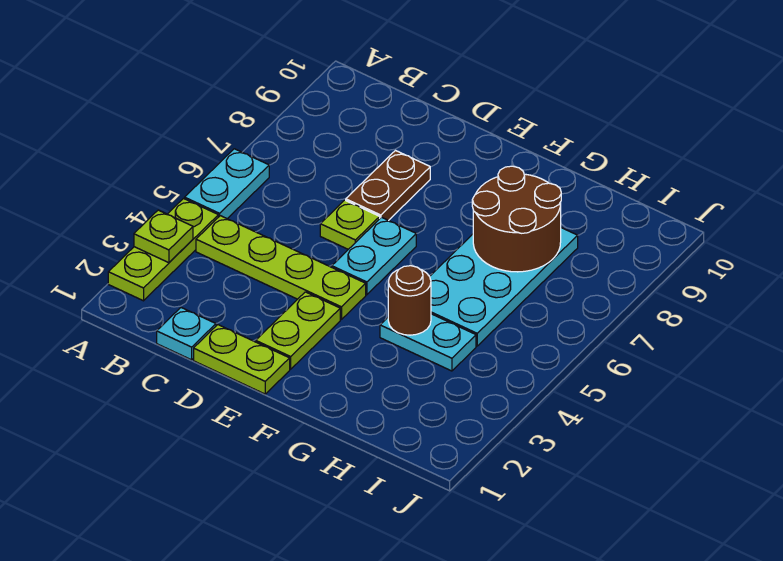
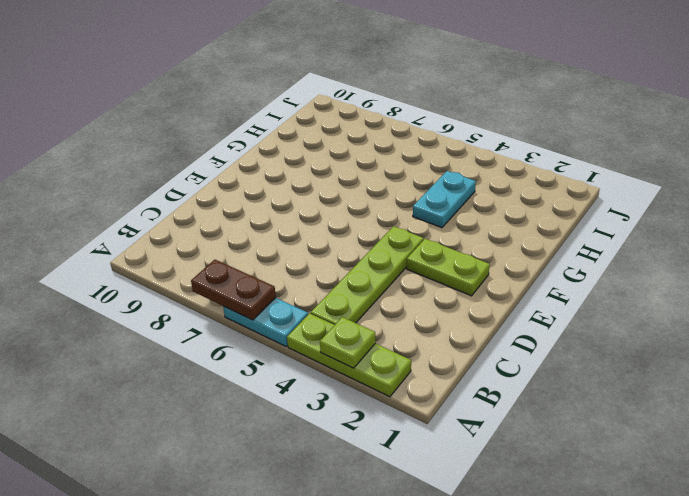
brown plate A6:A7 level 2 -> brown plate D7:D8 level 1
none -> cyan plate C1 level 1
none -> lime plate D1:E1 level 1
none -> lime plate D6 level 1

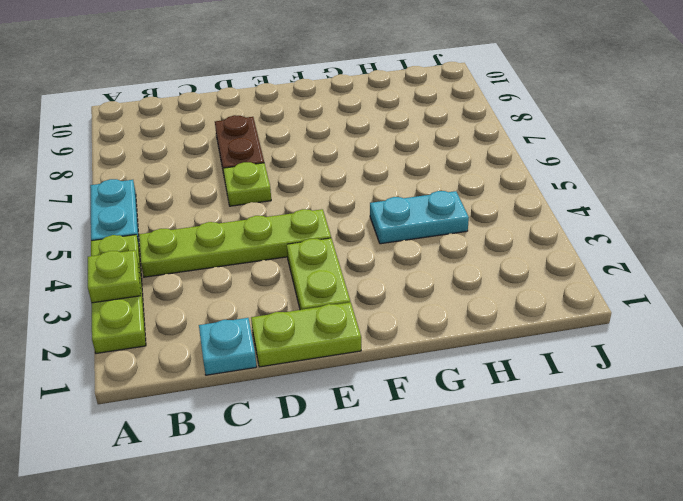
none -> cyan plate E5:E6 level 1
none -> cyan plate G5:H8 level 1
none -> brown round brick G4 level 2

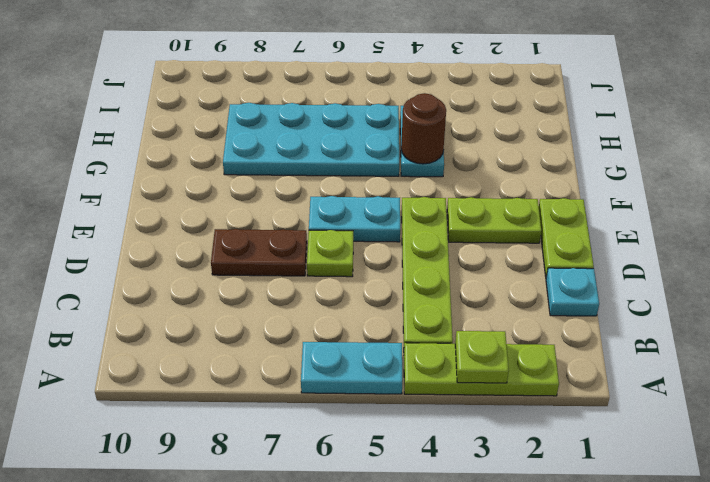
none -> brown round brick G7:H8 level 2

